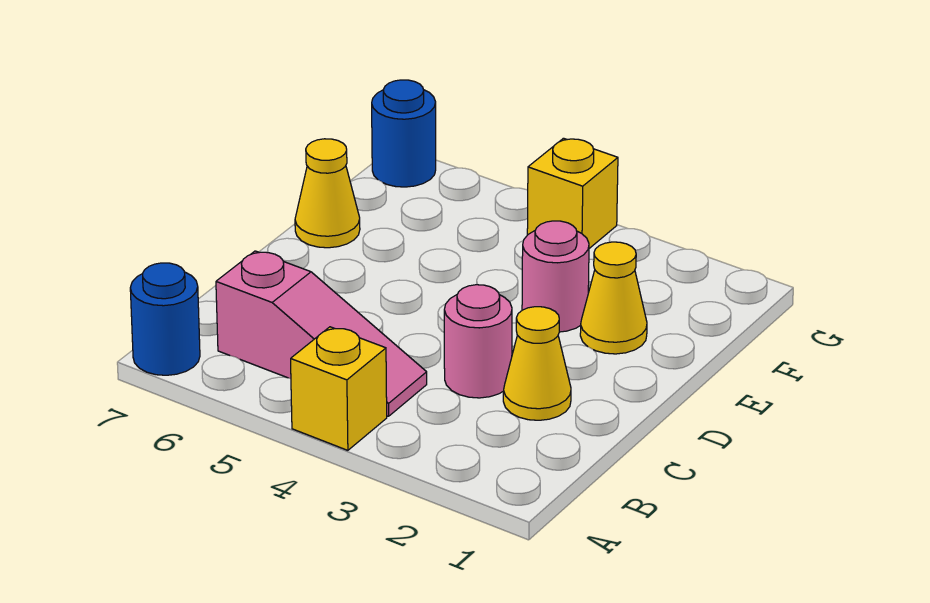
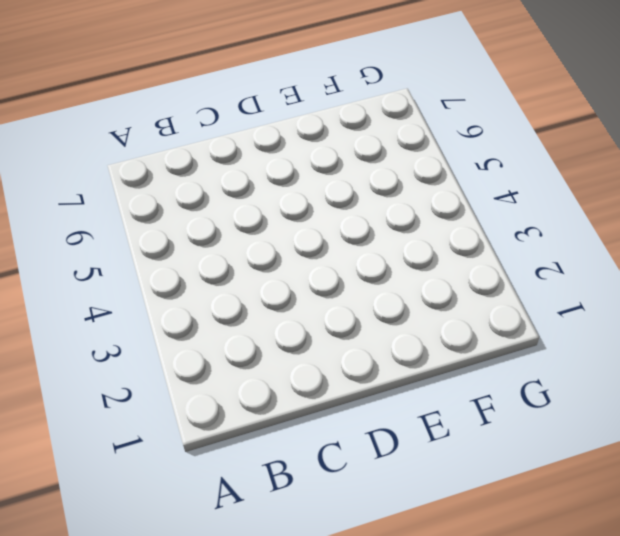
none -> yellow brick A4 level 1
none -> blue round brick A7 level 1

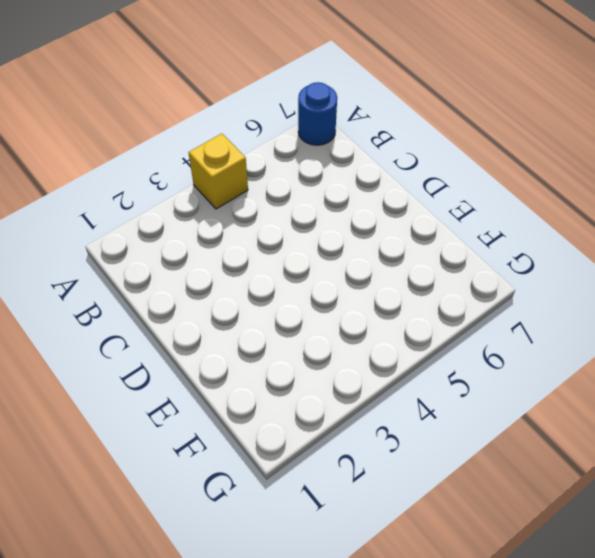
none -> pink slope B4:B6 level 1 top 6
none -> yellow cone C2 level 1

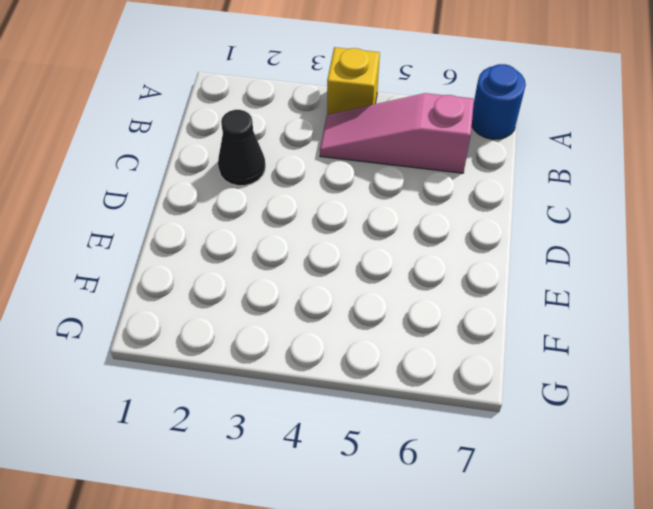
black cone C2 level 1 -> yellow cone C2 level 1
none -> pink round brick C3 level 1
none -> yellow cone E2 level 1

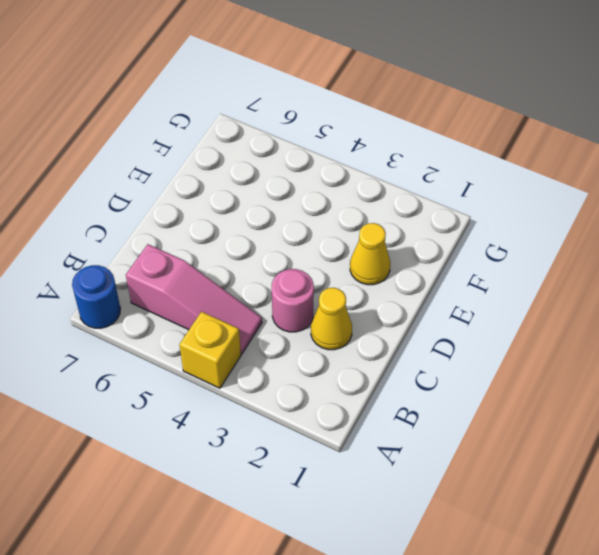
none -> pink round brick E3 level 1
none -> yellow cone E7 level 1

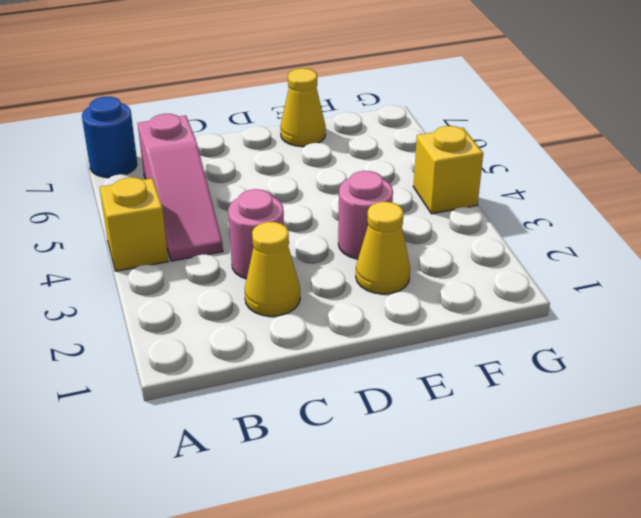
none -> blue round brick G7 level 1

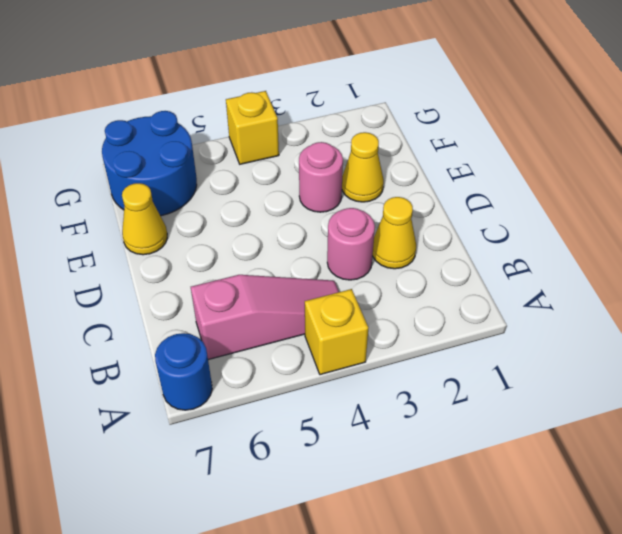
blue round brick F6:G7 level 1 -> blue round brick G7 level 1

